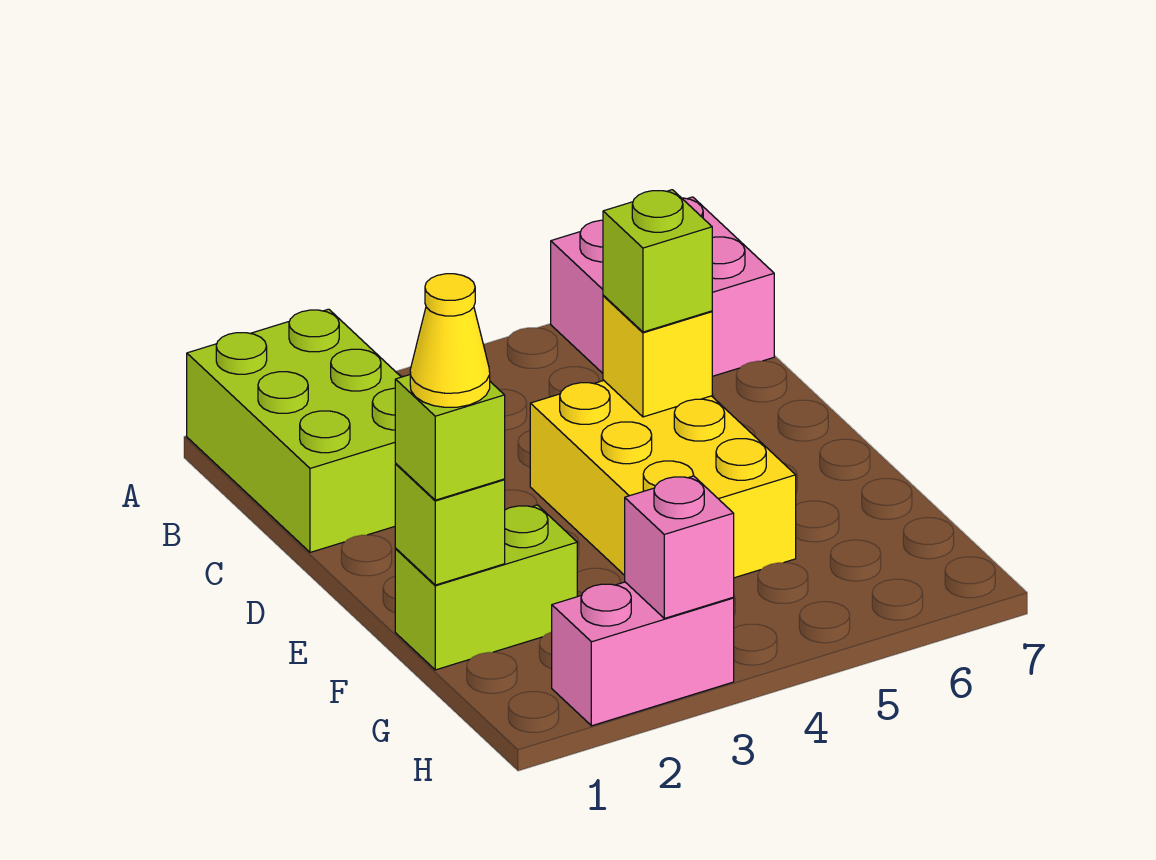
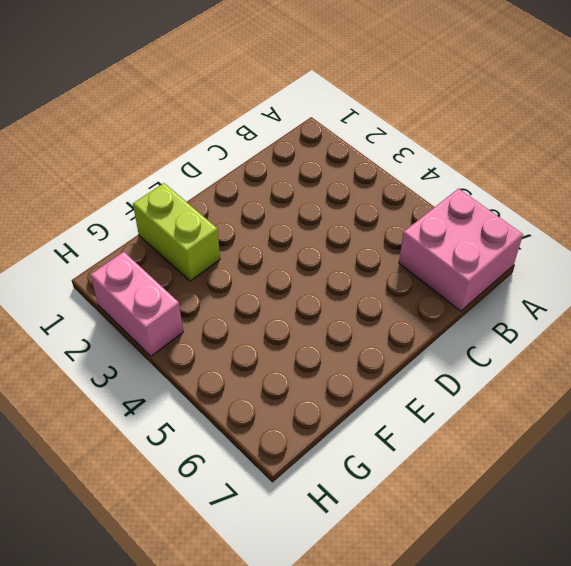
none -> lime brick A1:C2 level 1
none -> yellow brick D4:F5 level 1

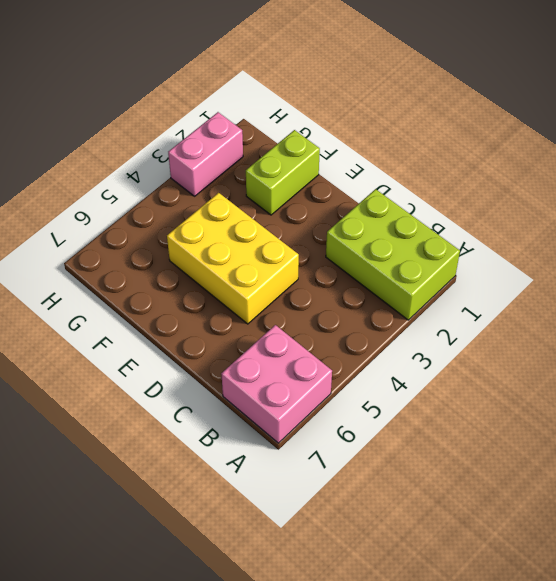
none -> yellow brick D5 level 2
none -> lime brick F1 level 2

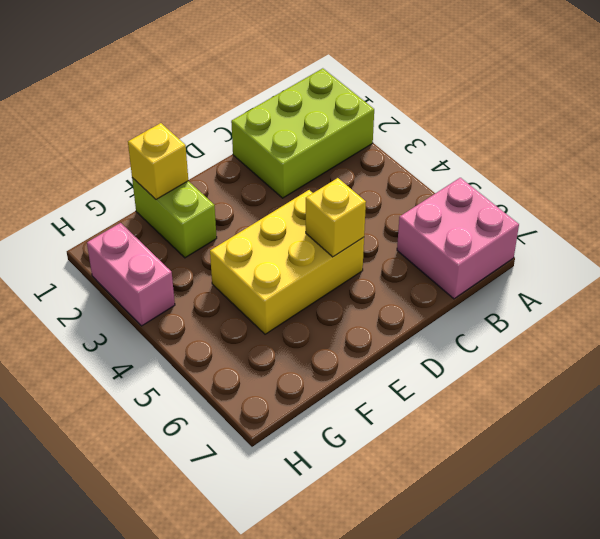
yellow brick F1 level 2 -> lime brick F1 level 2
none -> pink brick H3 level 2
none -> lime brick D5 level 3

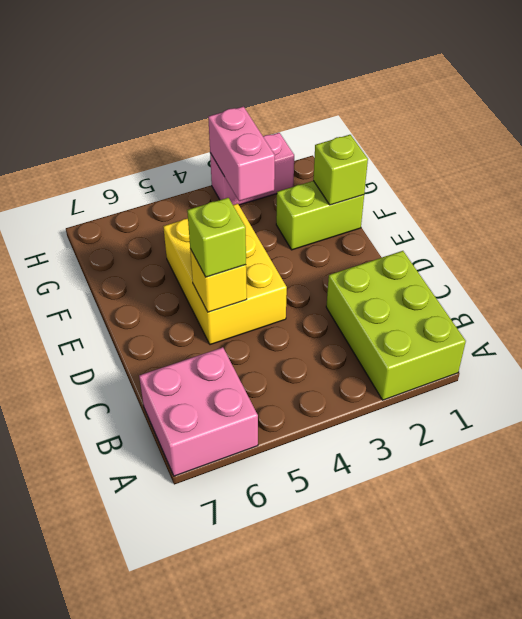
pink brick G3:H3 level 2 -> pink brick H3 level 2
none -> lime brick F1 level 3
none -> yellow cone F1 level 4

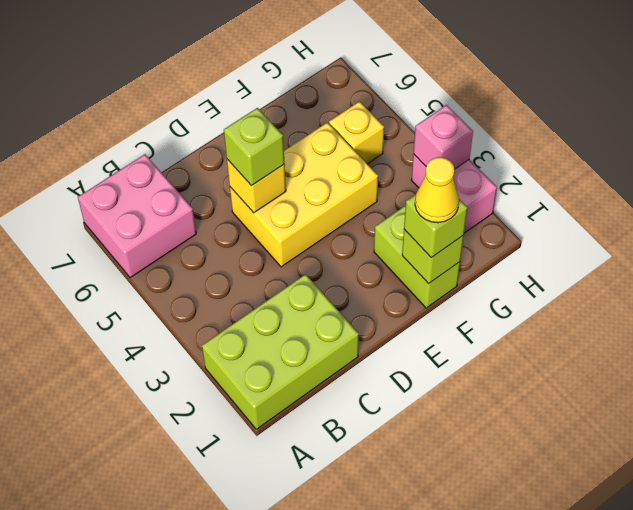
yellow brick G5 level 1 -> none

